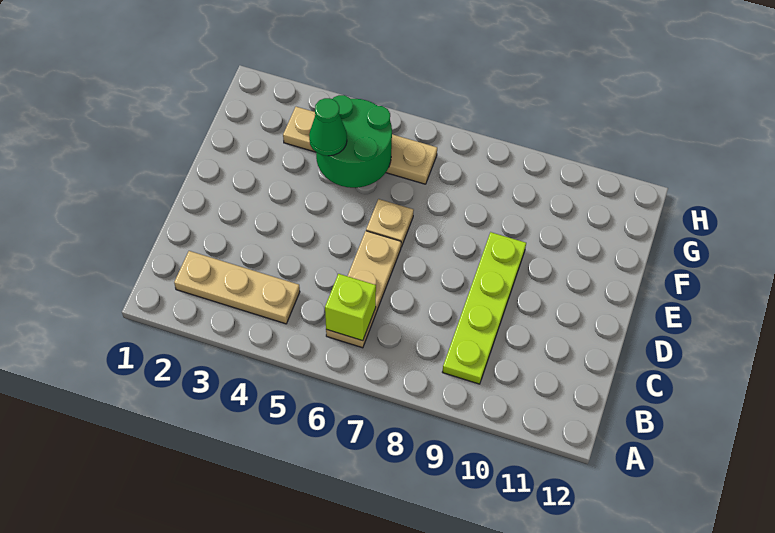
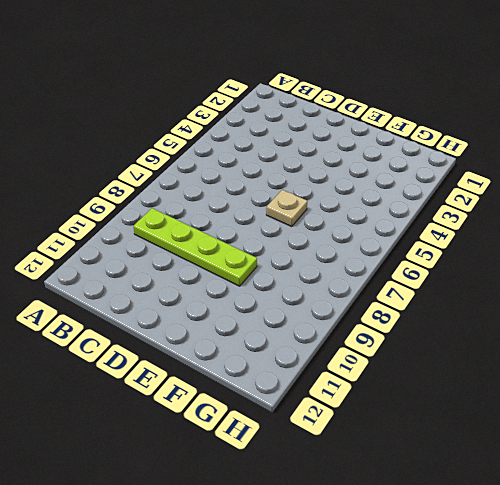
none -> tan plate B2:B4 level 1
none -> tan plate B6:D6 level 1

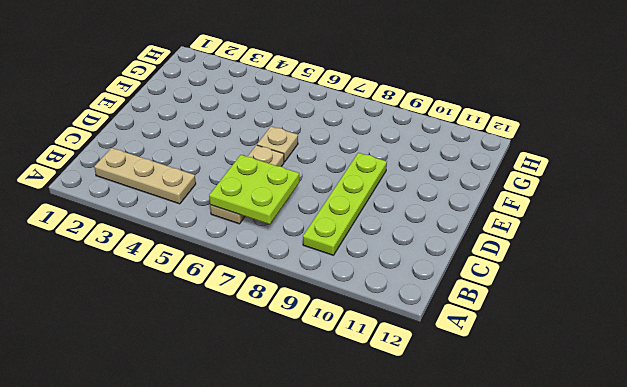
lime plate B6:C7 level 2 -> lime brick B6 level 2
none -> tan plate G3:G6 level 1
none -> green round brick F4:G5 level 2

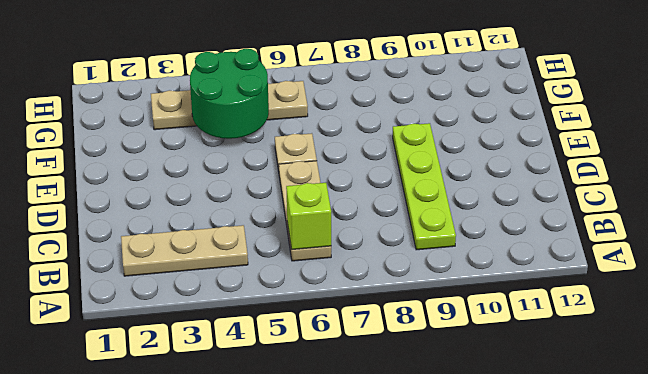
none -> green cone F4 level 3

